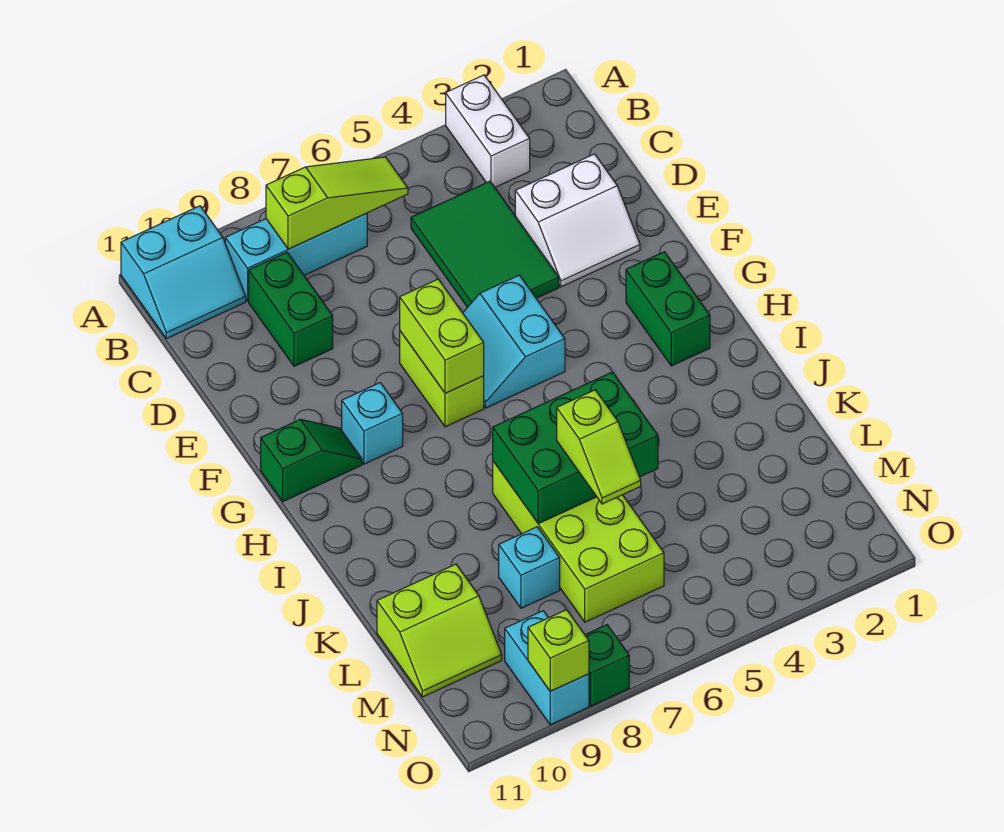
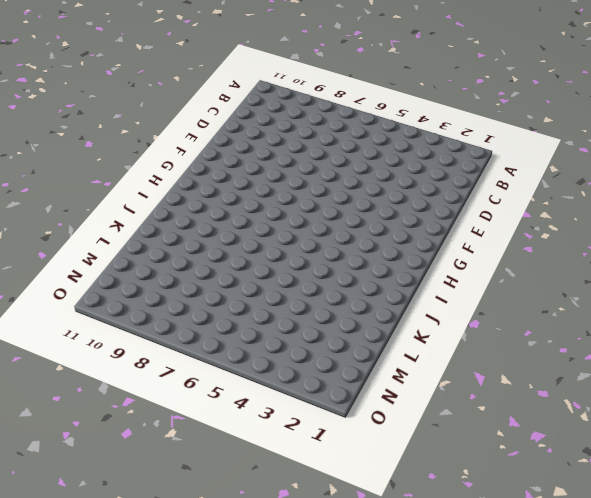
none -> white brick A3:B3 level 1
none -> cyan slope A10:B11 level 1 top A
none -> cyan brick B7:B9 level 1

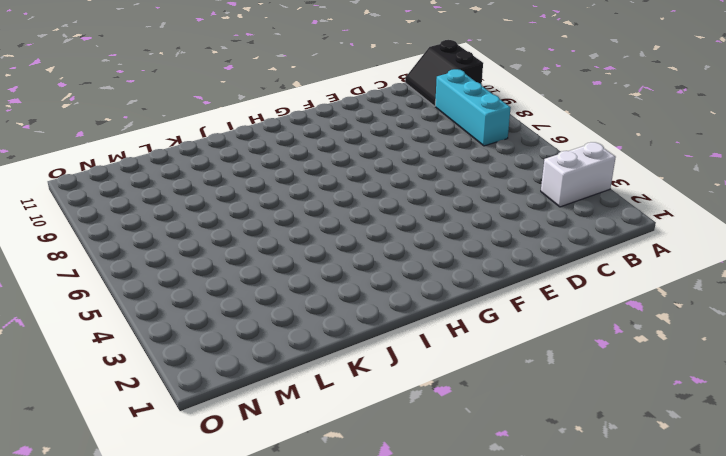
black slope A10:B11 level 1 top A -> cyan slope A10:B11 level 1 top A
none -> green tile C4:E5 level 1
none -> green brick C9:D9 level 1
none -> white slope D2:E3 level 1 top D

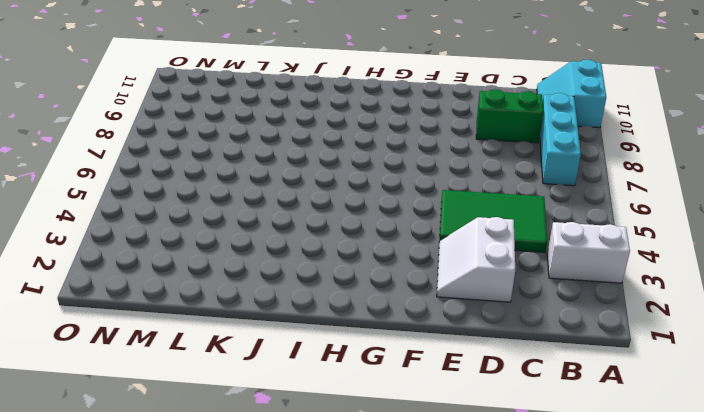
none -> cyan slope F5:G6 level 1 top 5
none -> lime brick F7:G7 level 1
none -> green brick G2:H2 level 1

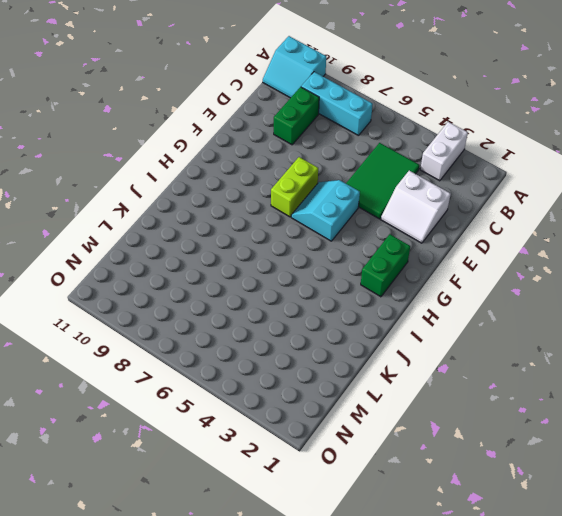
none -> cyan brick G9 level 1
none -> green slope G10:G11 level 1 top 11
none -> lime brick J6:M7 level 1

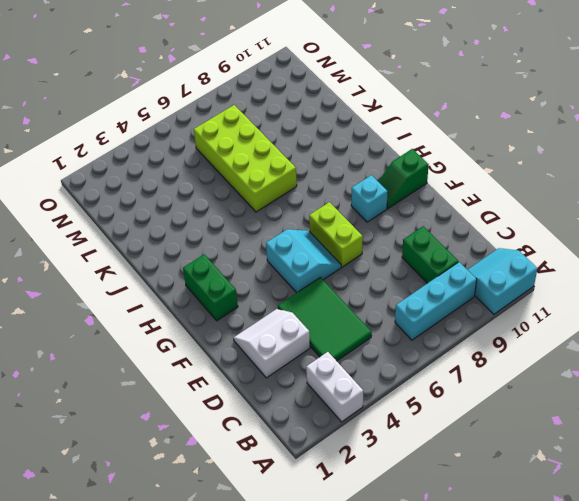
none -> cyan brick L8 level 1
none -> lime slope L10:M11 level 1 top L
none -> cyan brick N9:O9 level 1

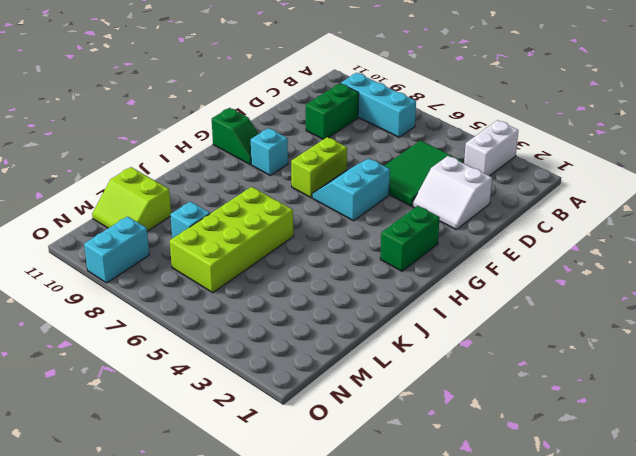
none -> cyan slope A10:B11 level 1 top A
none -> green brick O8 level 1
none -> lime slope B6:B8 level 2 top 8

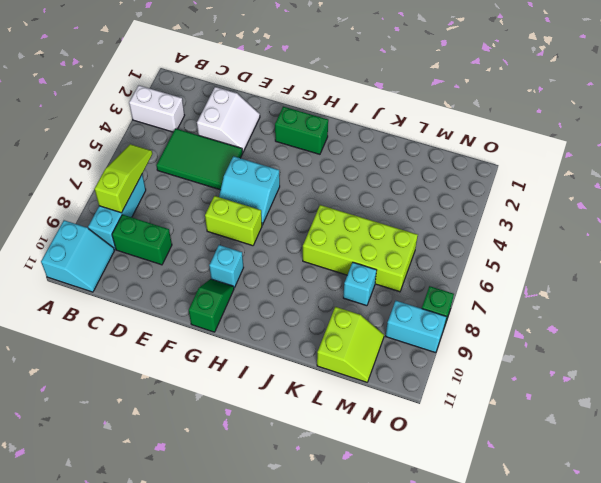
none -> lime brick F7:G7 level 2
none -> green brick J5:K7 level 2
none -> lime brick O9 level 2

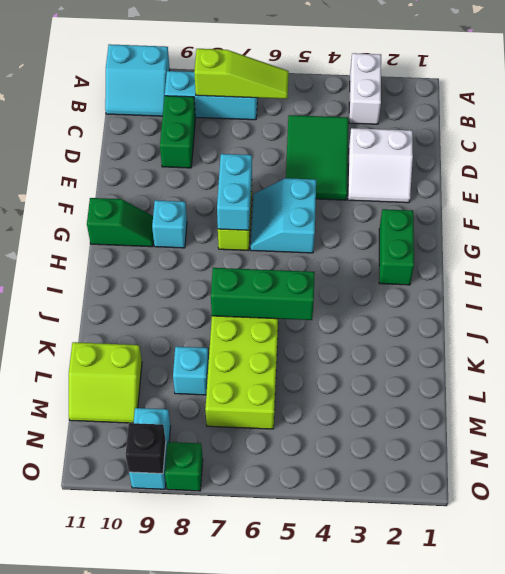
cyan brick F7:G7 level 2 -> lime brick F7:G7 level 2
green brick J5:J7 level 2 -> green brick J5:K7 level 2
black brick O9 level 2 -> lime brick O9 level 2
none -> lime slope K6:L6 level 3 top K

